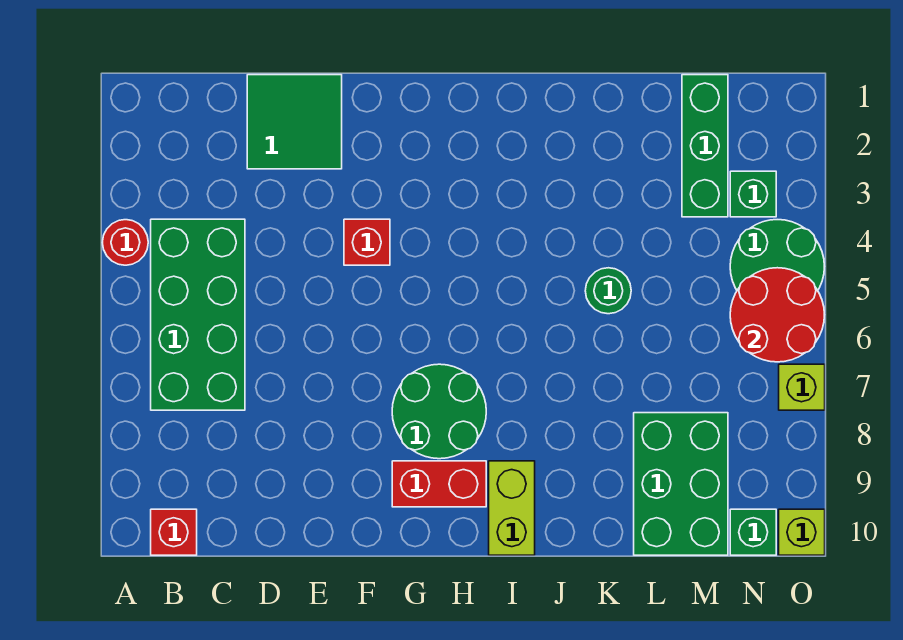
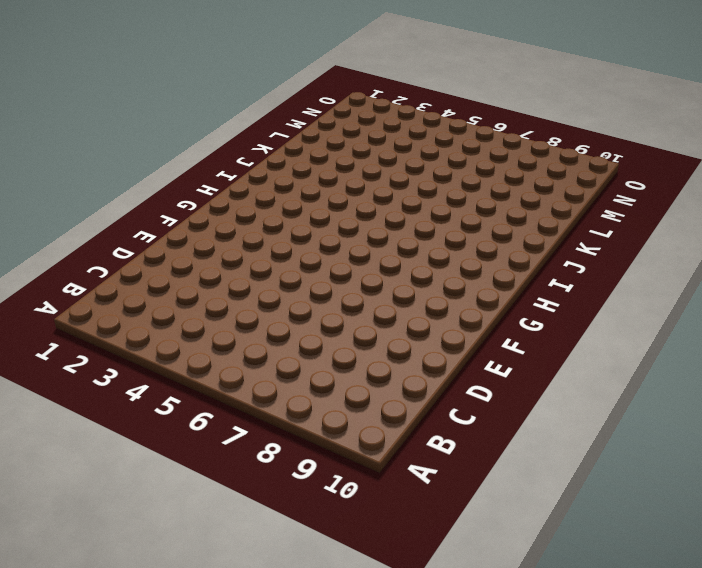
none -> red round brick A4 level 1
none -> green brick B4:C7 level 1
none -> red brick B10 level 1

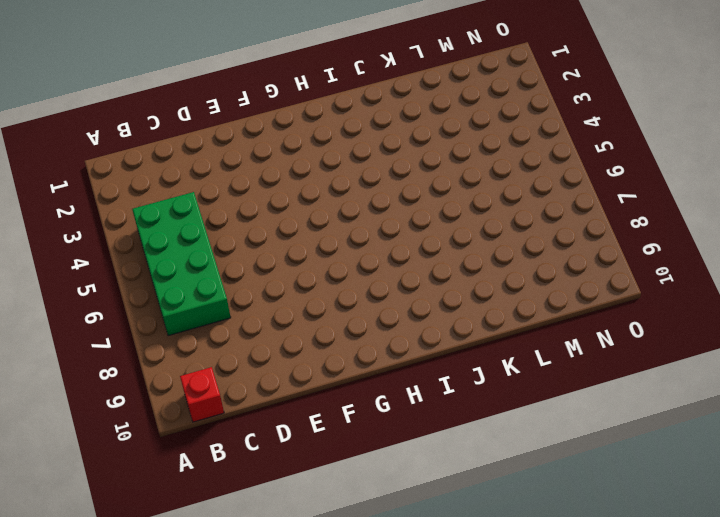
none -> red round brick A4 level 1
none -> green tile D1:E2 level 1
none -> red brick F4 level 1

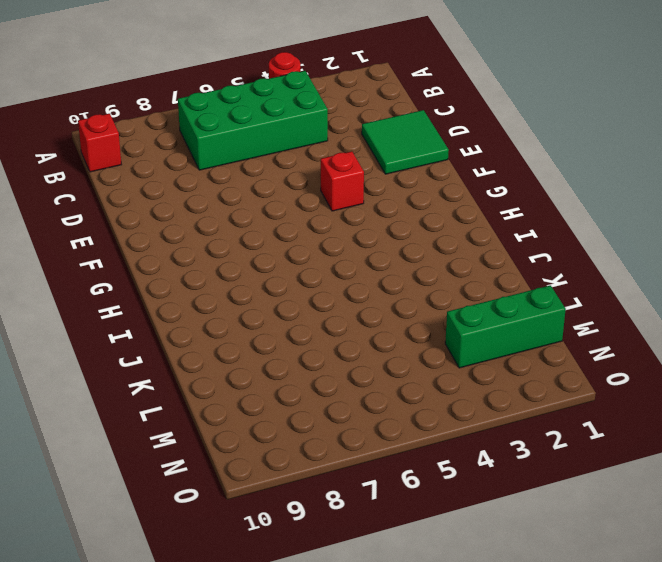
none -> green round brick G7:H8 level 1
none -> red brick G9:H9 level 1
none -> lime brick I9:I10 level 1

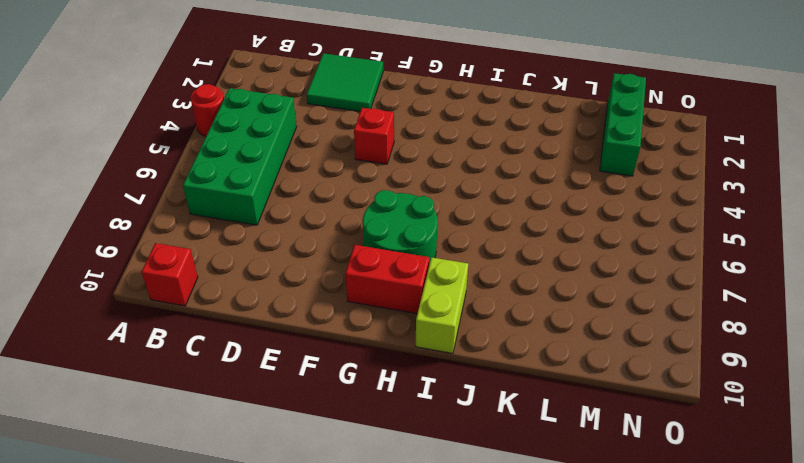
none -> green round brick K5 level 1
none -> green brick L8:M10 level 1
none -> green brick N3 level 1

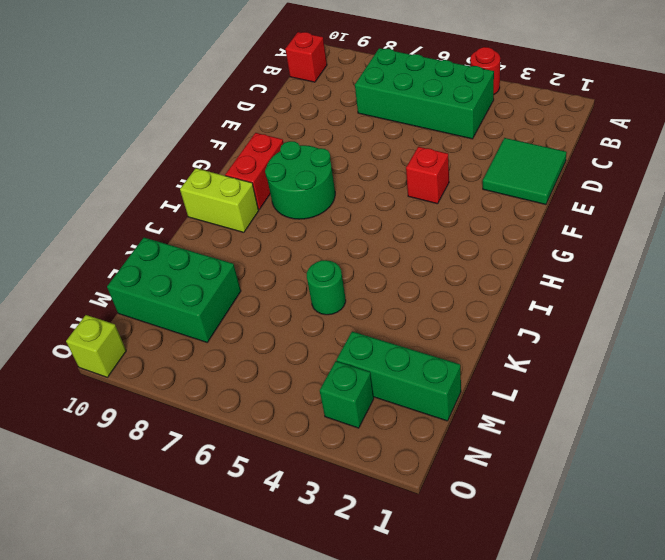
none -> green round brick N4:O5 level 1
none -> green brick N10 level 1
none -> lime brick O7 level 1

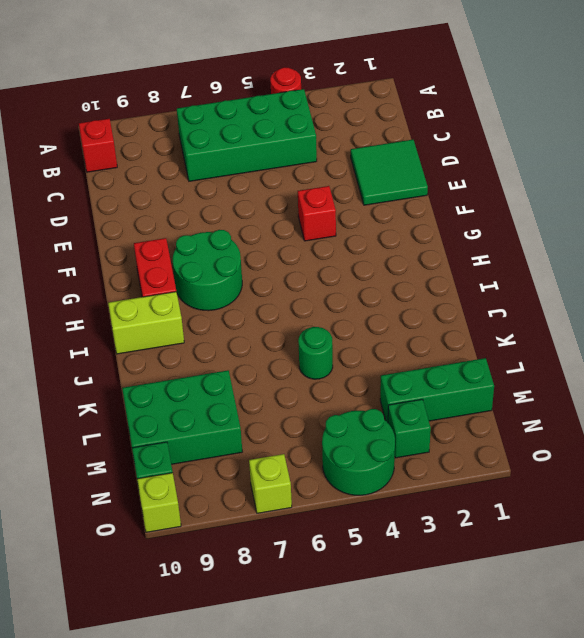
none -> red round brick N5:O6 level 2

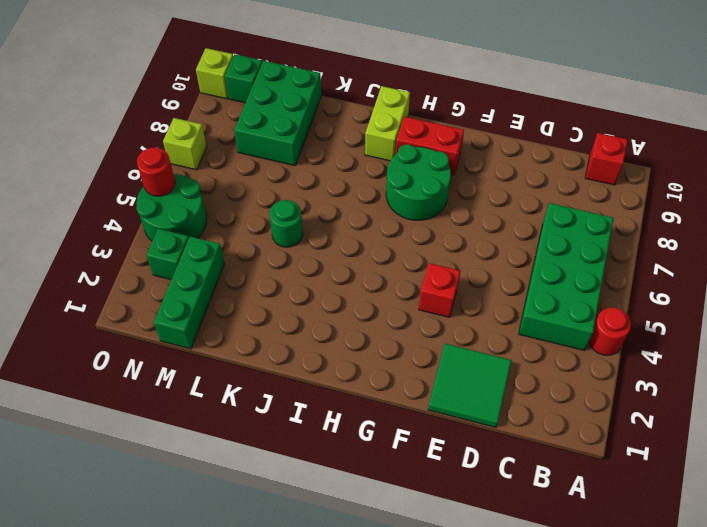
red round brick O5 level 2 -> red round brick N5:O6 level 2

